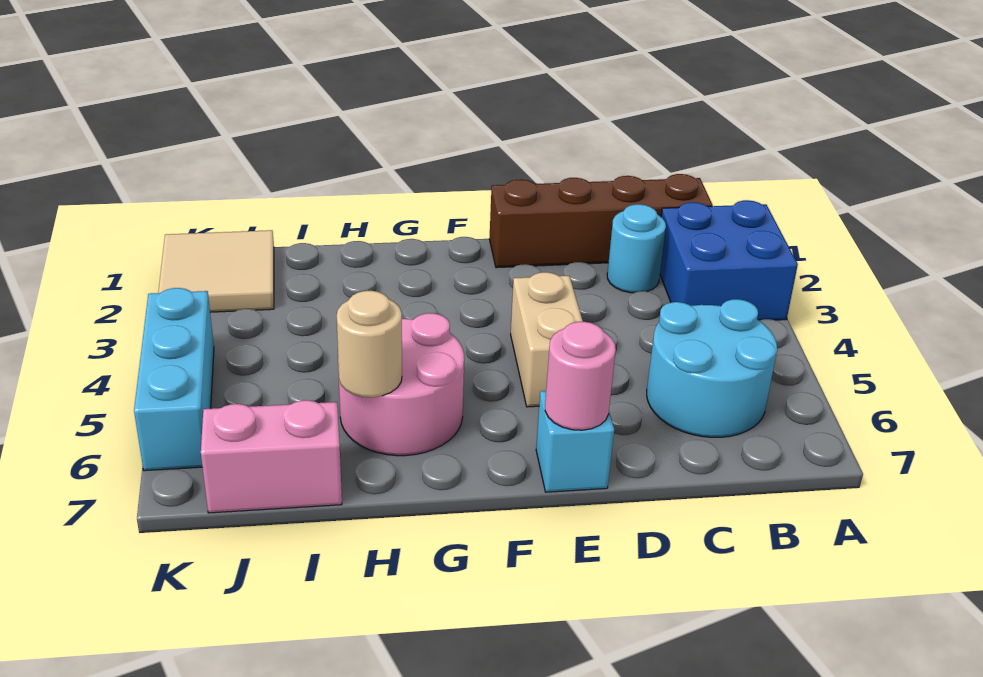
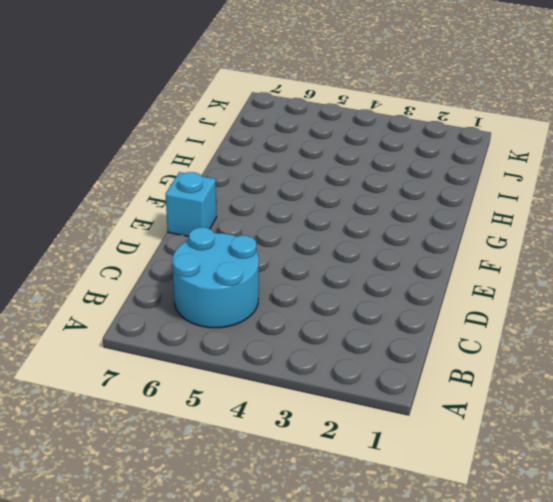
none -> blue brick A2:B3 level 1
none -> brown brick B1:E1 level 1
none -> cyan round brick C2 level 1

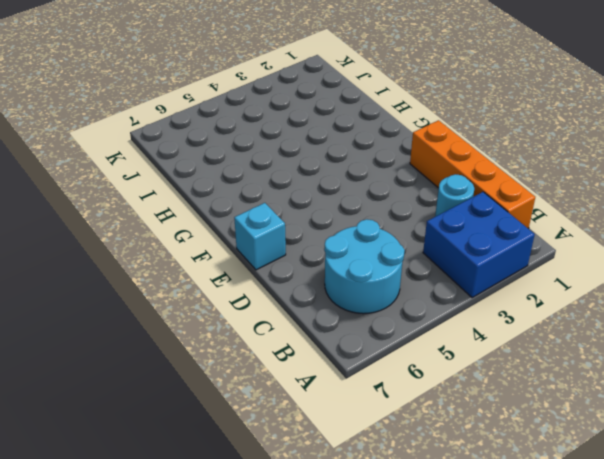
orange brick B1:E1 level 1 -> brown brick B1:E1 level 1
none -> tan brick E4:E5 level 1
none -> pink round brick G5:H6 level 1
none -> pink brick I7:J7 level 1

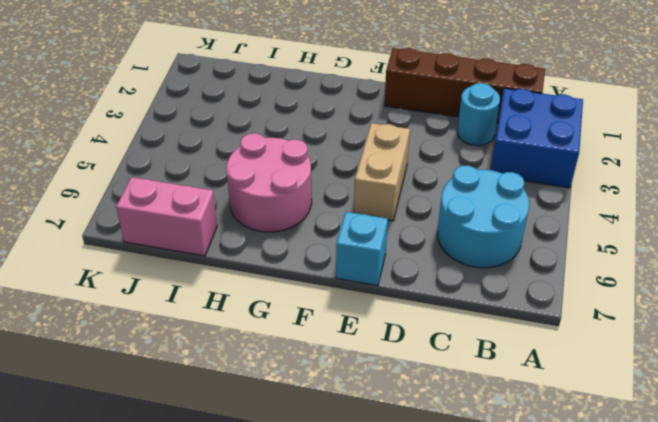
none -> tan tile J1:K2 level 1
none -> cyan brick K4:K6 level 1
none -> pink round brick E7 level 2

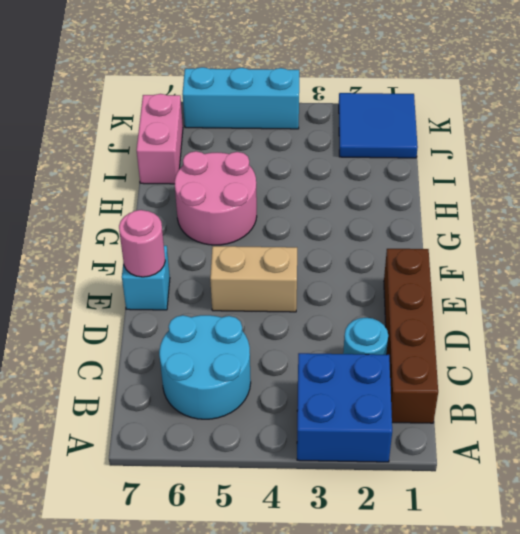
blue tile J1:K2 level 1 -> tan tile J1:K2 level 1
none -> tan round brick H6 level 2

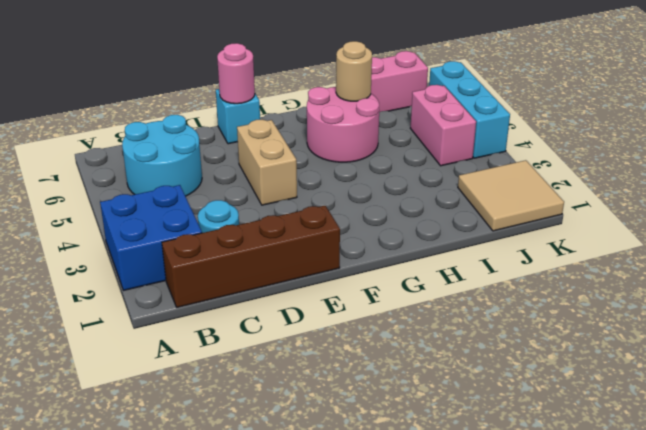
pink brick J4:J5 level 1 -> none

